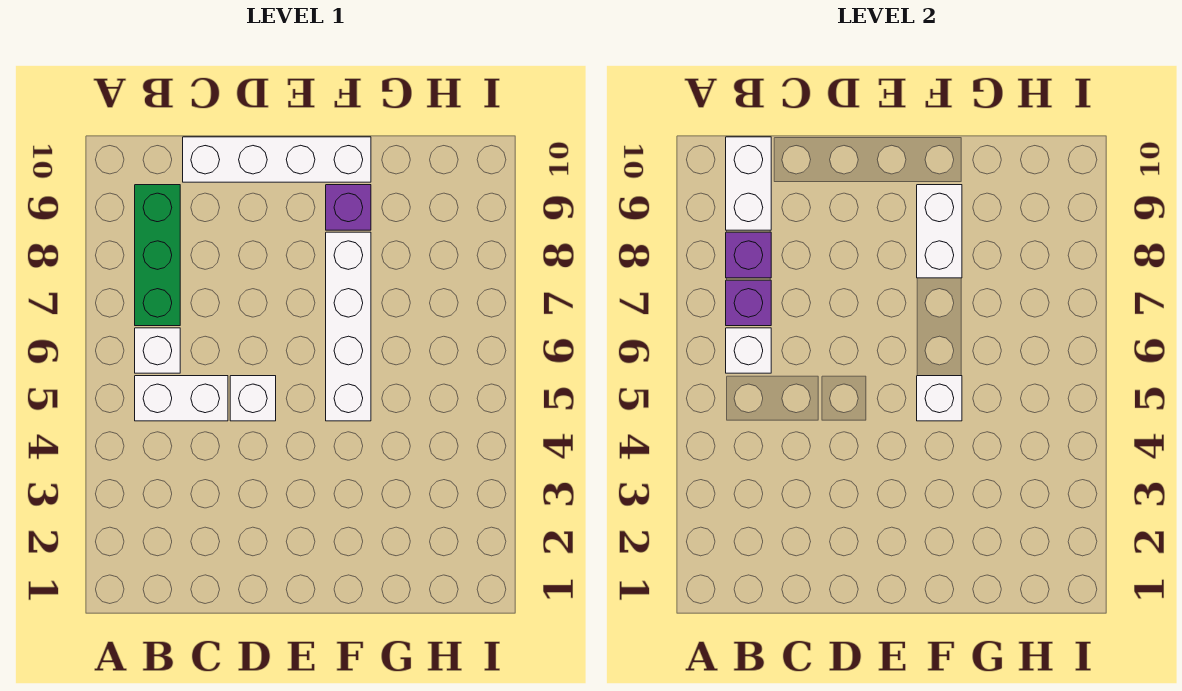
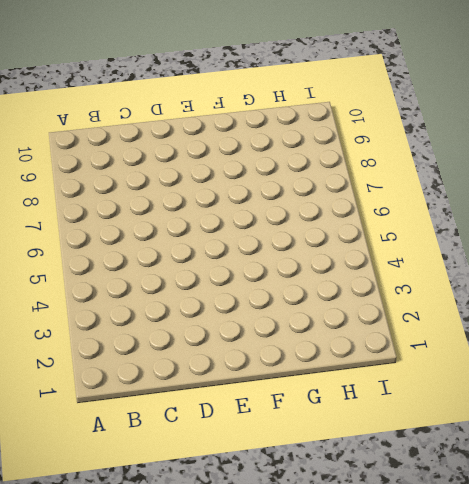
none -> white brick B5:C5 level 1
none -> white brick B6 level 1
none -> green brick B7:B9 level 1

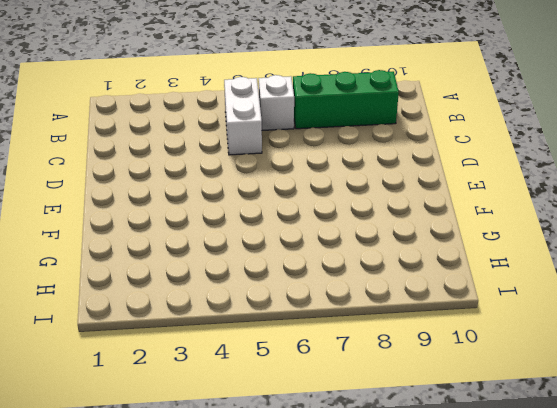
none -> white brick C10:F10 level 1
none -> white brick D5 level 1
none -> white brick F5:F8 level 1

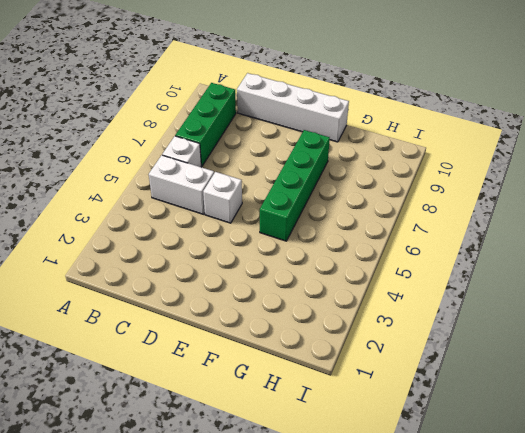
green brick F5:F8 level 1 -> white brick F5:F8 level 1
none -> purple brick F9 level 1
none -> white brick B6 level 2
none -> purple brick B7 level 2

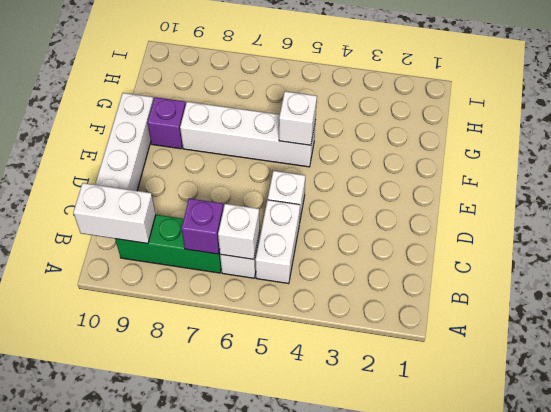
none -> purple brick B8 level 2
none -> white brick F8:F9 level 2

